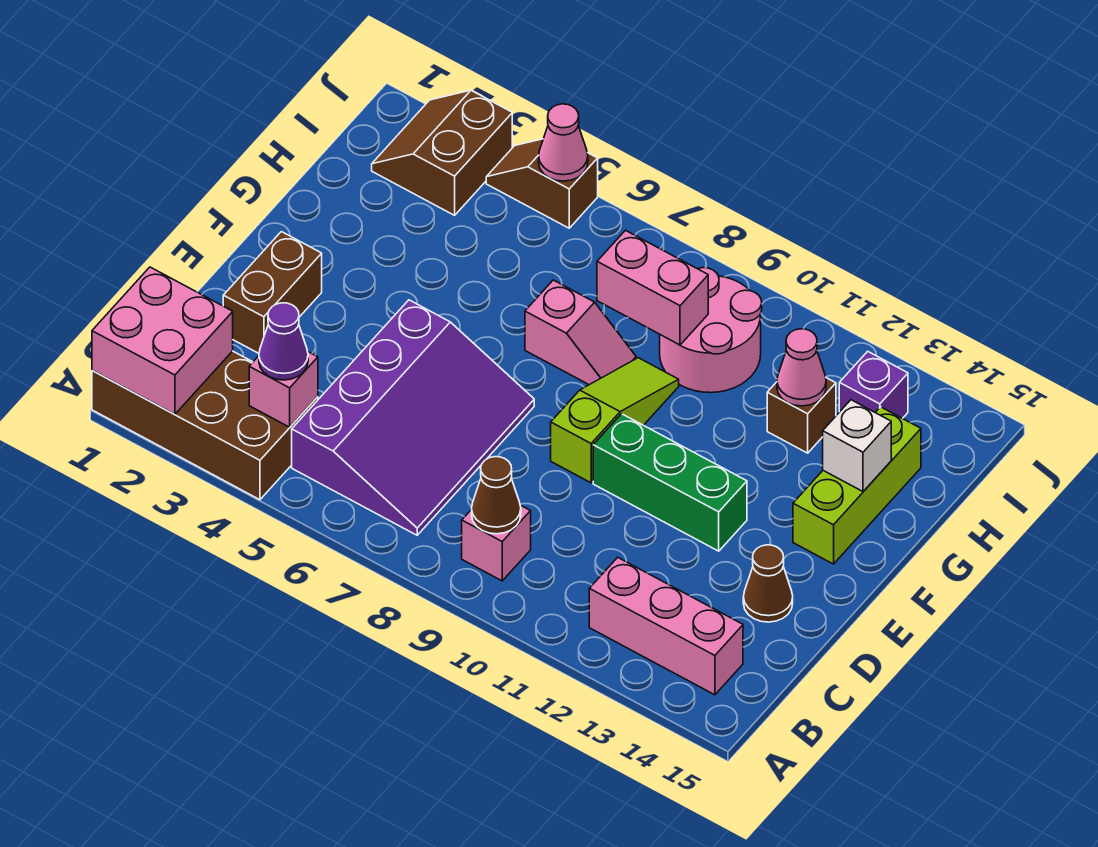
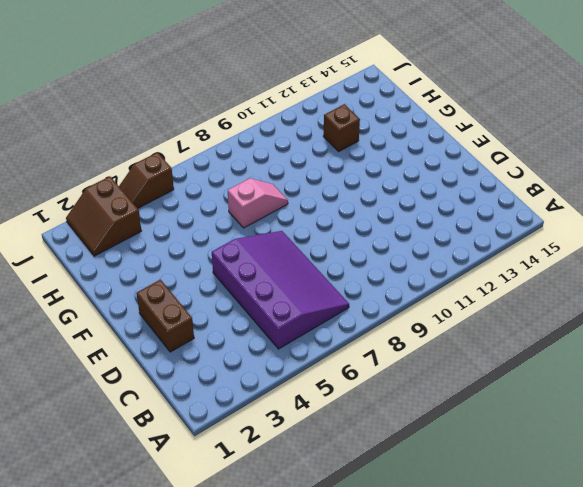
none -> brown brick A1:B4 level 1
none -> pink brick B9 level 1
none -> pink brick B12:B14 level 1

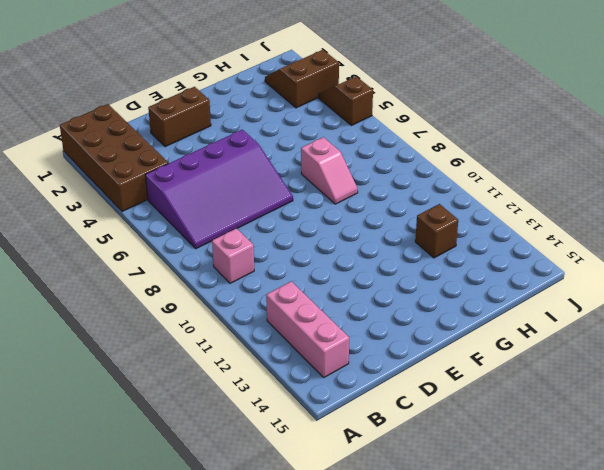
none -> brown cone D14 level 1
none -> lime slope E9:G9 level 1 top E
none -> green brick E10:E12 level 1

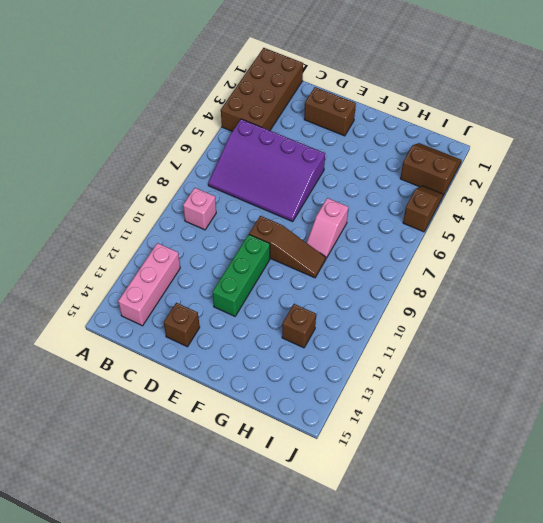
brown brick D14 level 1 -> brown cone D14 level 1
brown slope E9:G9 level 1 top E -> lime slope E9:G9 level 1 top E
none -> lime brick F14:H14 level 1
none -> pink round brick H9:I10 level 1
none -> purple brick I13 level 1

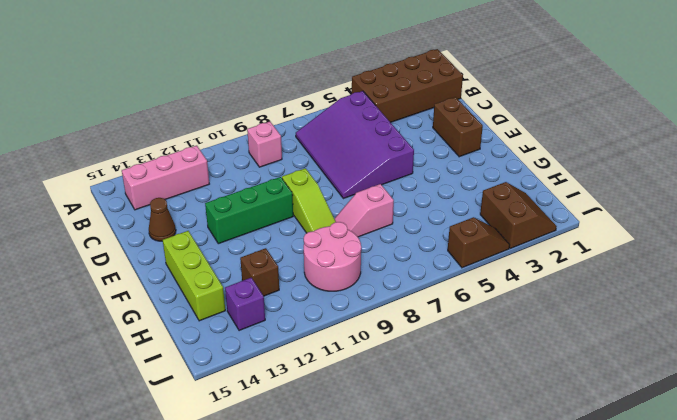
none -> pink brick A1:B2 level 2
none -> pink brick B4 level 2
none -> brown cone B9 level 2

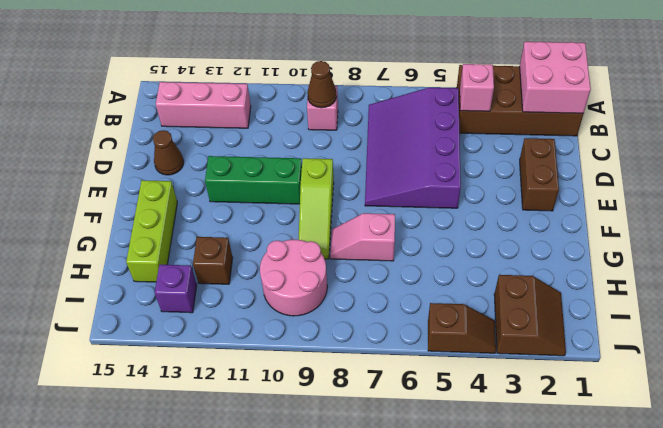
none -> white brick G14 level 2
none -> pink brick H8:H9 level 2
none -> pink cone H12 level 2

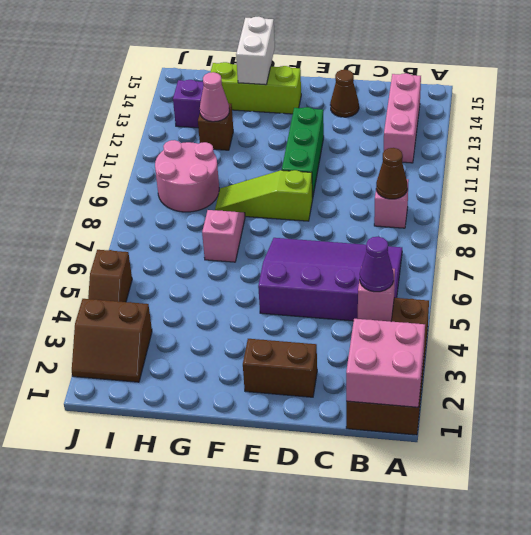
white brick G14:G15 level 2 -> white brick G14 level 2
none -> pink brick H8:H9 level 2
none -> pink cone J5 level 2

